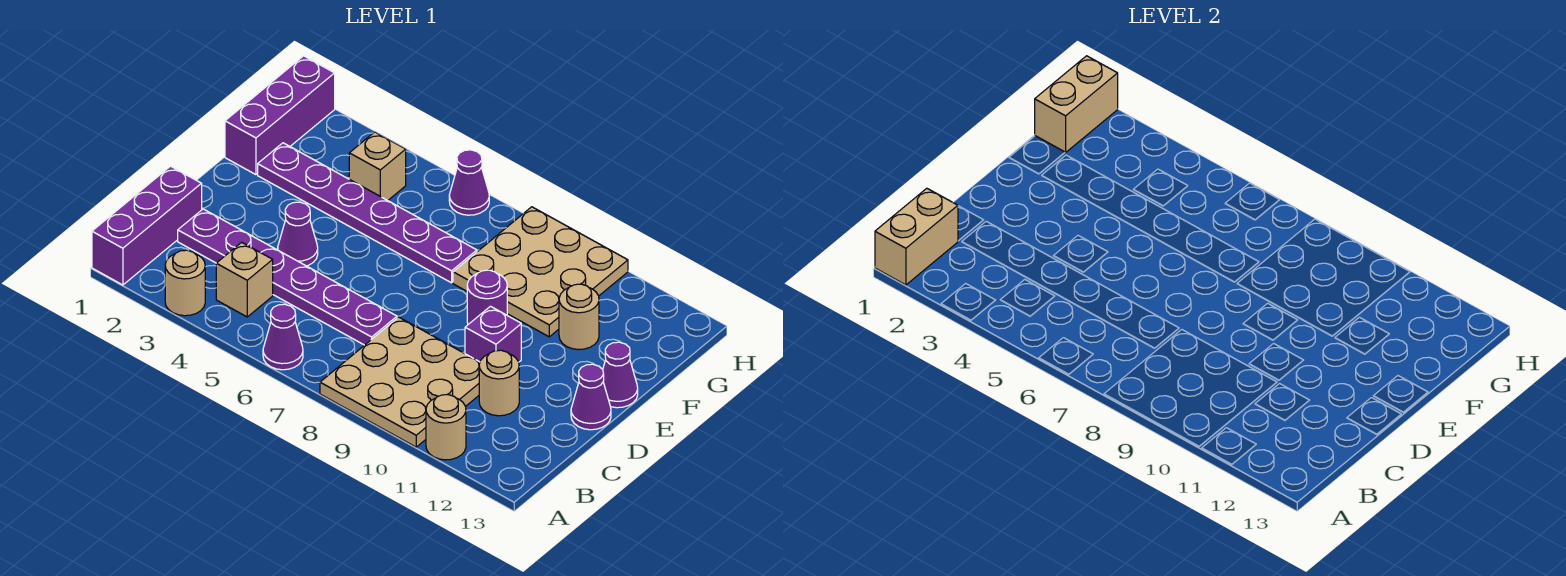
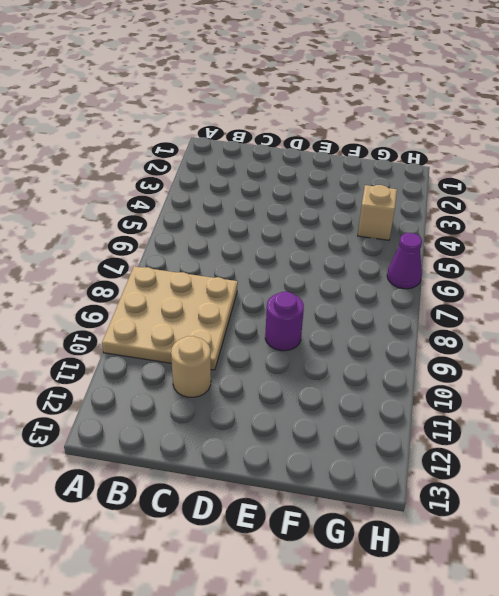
none -> purple brick A1:C1 level 1
none -> tan round brick A3 level 1
none -> purple cone A6 level 1

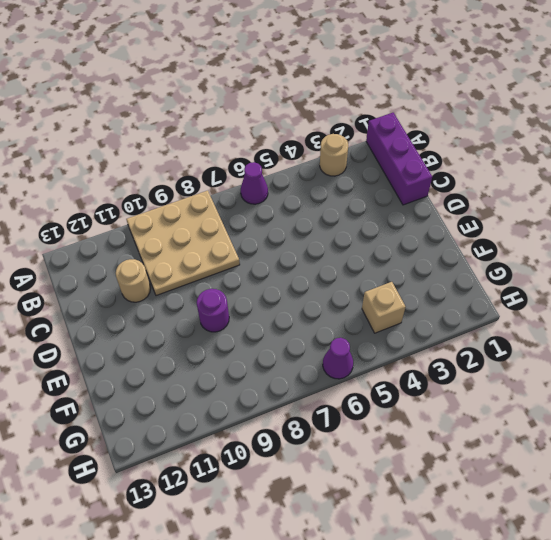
none -> tan round brick A11 level 1
none -> tan brick B4 level 1
none -> purple plate C2:C7 level 1

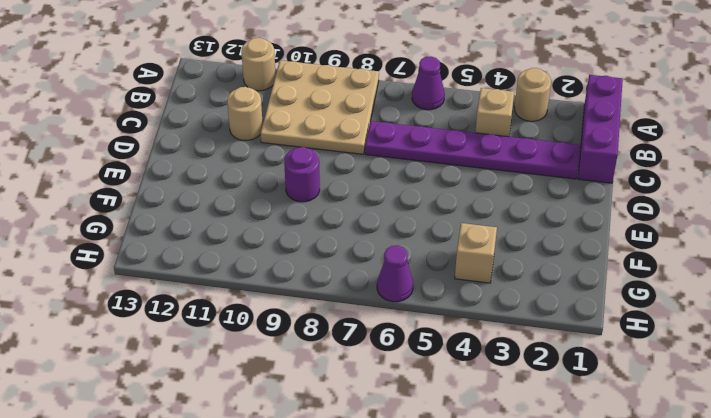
none -> purple cone D4 level 1
none -> purple brick D10 level 1
none -> purple cone D13 level 1

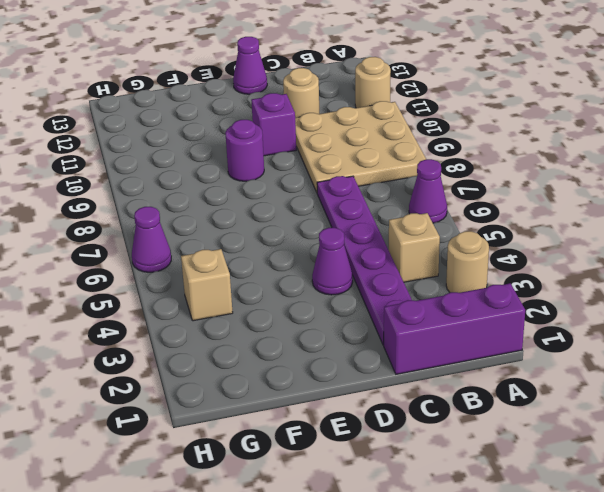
none -> purple cone E13 level 1
none -> purple brick F1:H1 level 1
none -> purple plate F2:F7 level 1

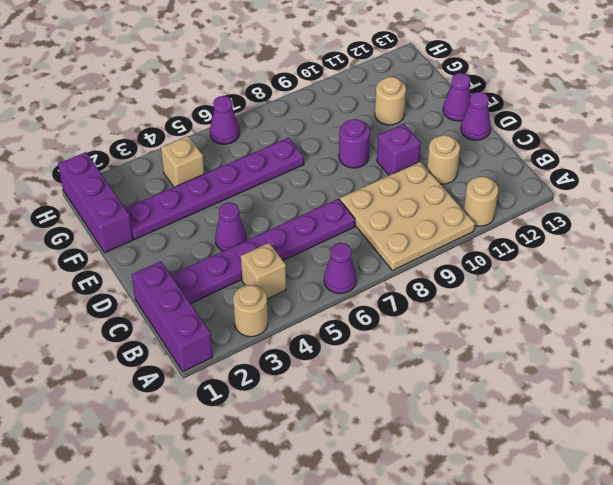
none -> tan plate F8:H10 level 1
none -> tan brick A1:B1 level 2
none -> tan brick G1:H1 level 2

